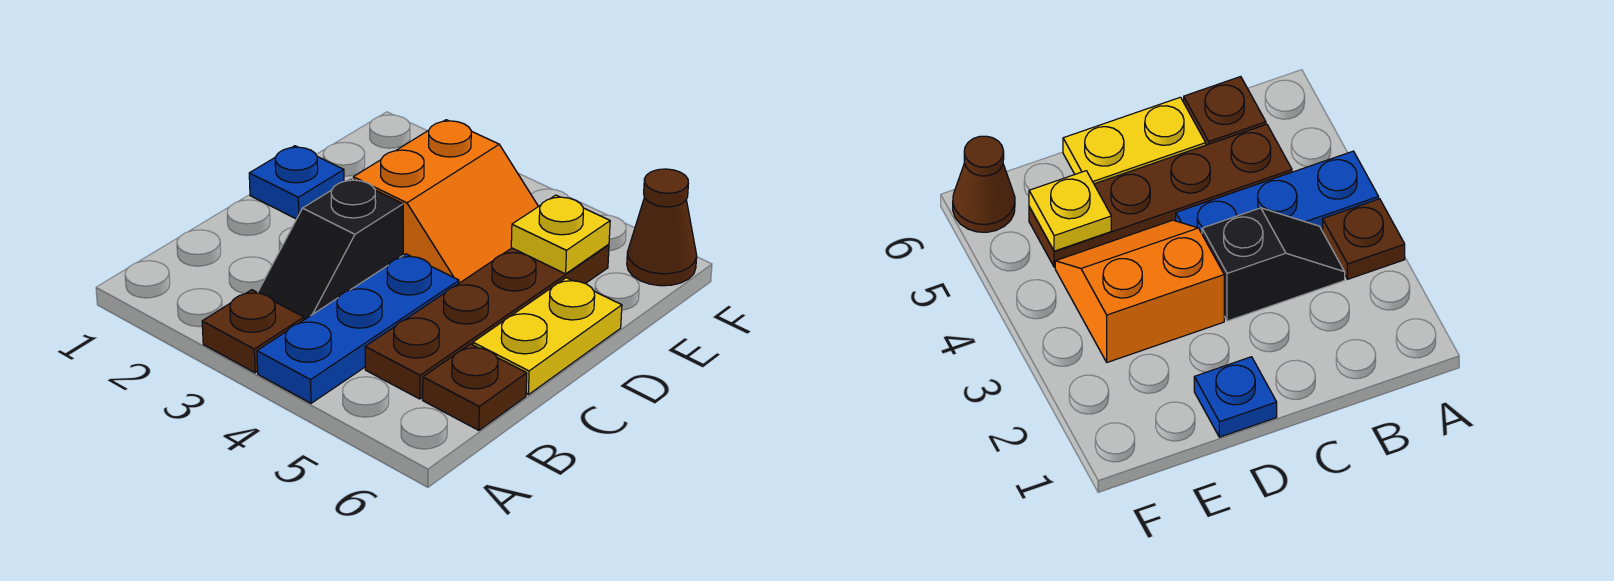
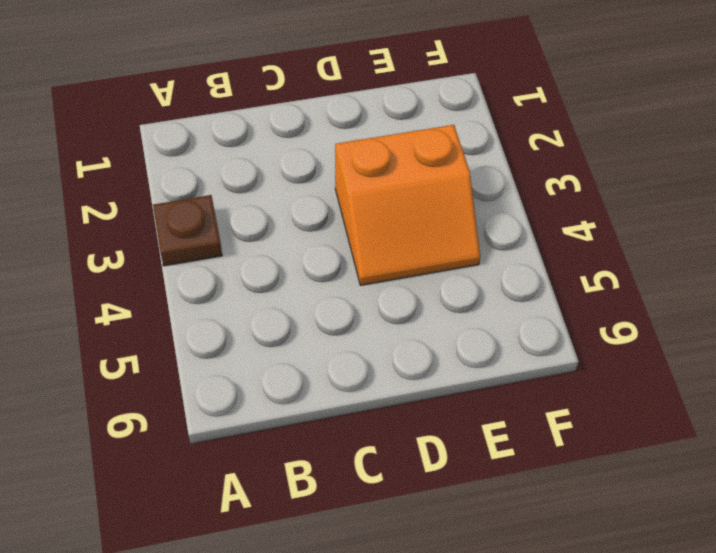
none -> blue plate A4:C4 level 1
none -> black slope B3:C3 level 1 top C

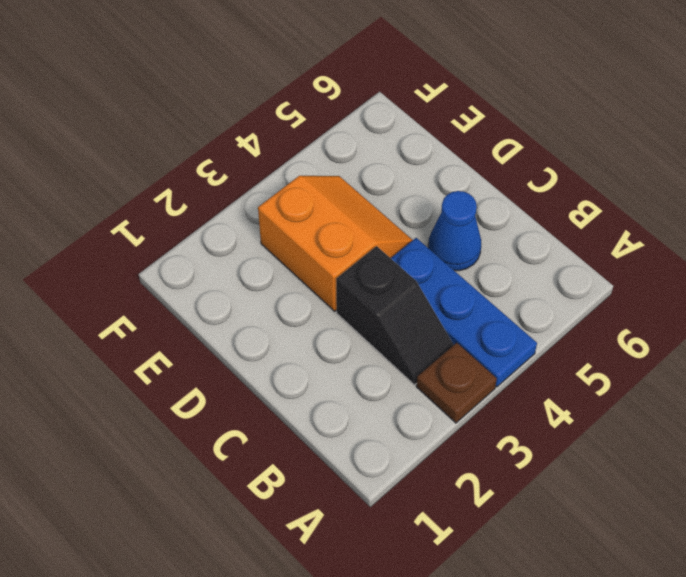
blue cone C5 level 1 -> brown plate B5:E5 level 1
none -> brown plate B6 level 1
none -> yellow plate C6:D6 level 1

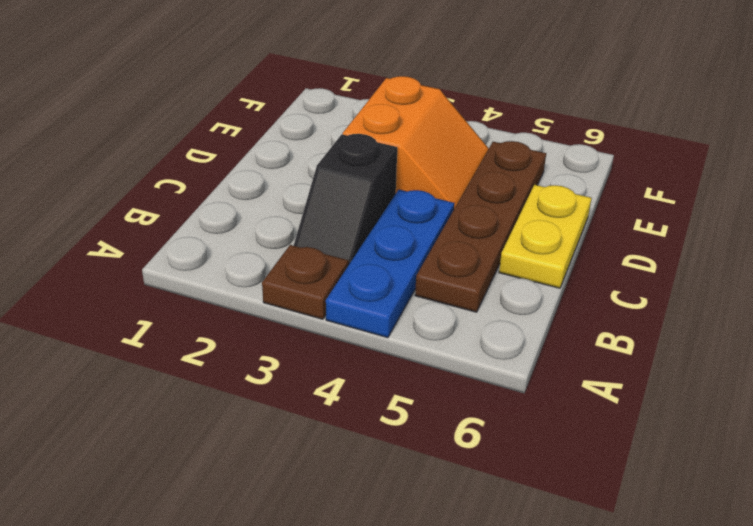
none -> brown plate B6 level 1
none -> blue plate D1 level 1

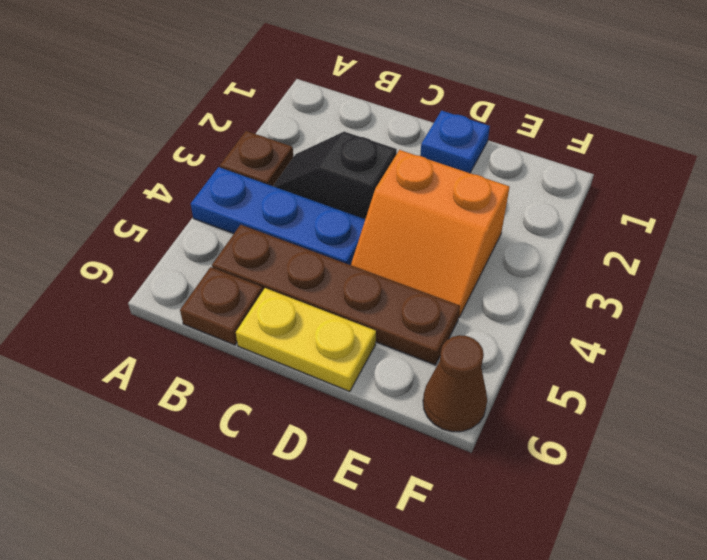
none -> yellow plate E5 level 2

